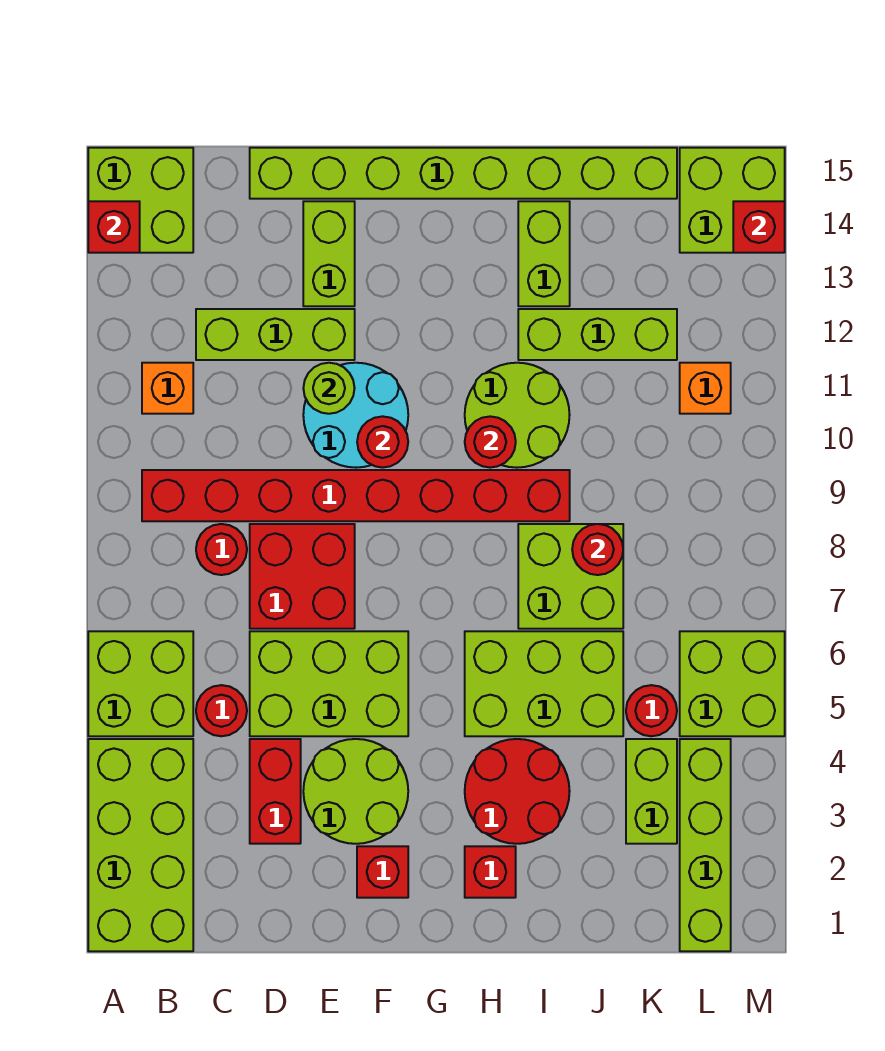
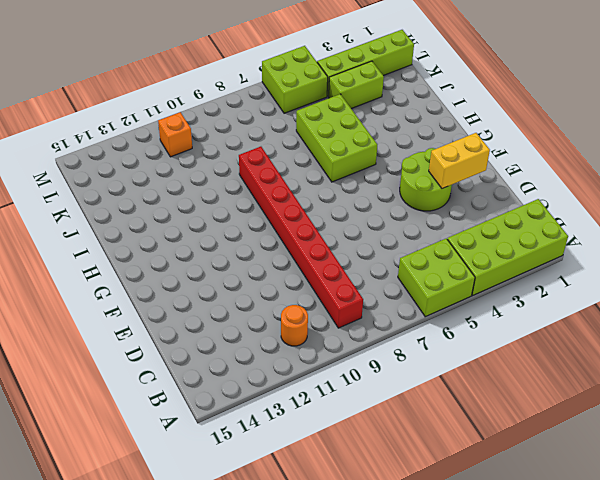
orange round brick B11 level 1 -> orange brick B11 level 1
yellow brick E2:E3 level 2 -> none
none -> lime brick A14:B15 level 1
none -> red round brick C5 level 1
none -> red round brick C8 level 1
none -> lime brick C12:E12 level 1

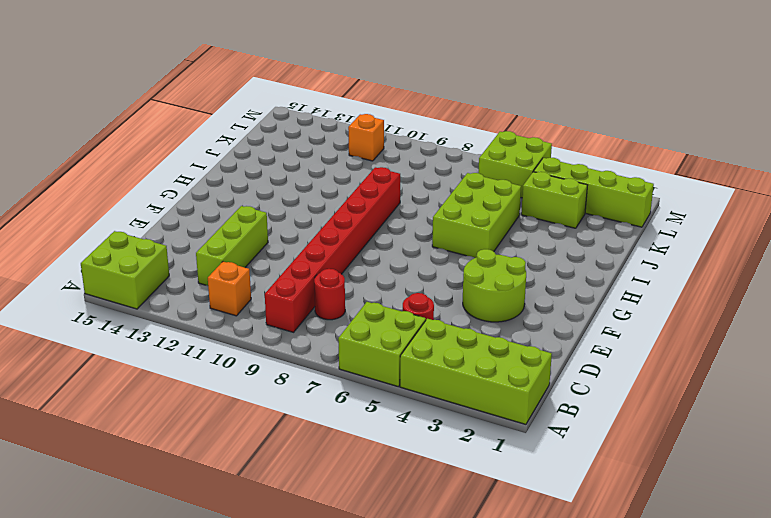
none -> red brick D3:D4 level 1
none -> lime brick D5:F6 level 1
none -> red brick D7:E8 level 1
none -> lime brick D15:K15 level 1

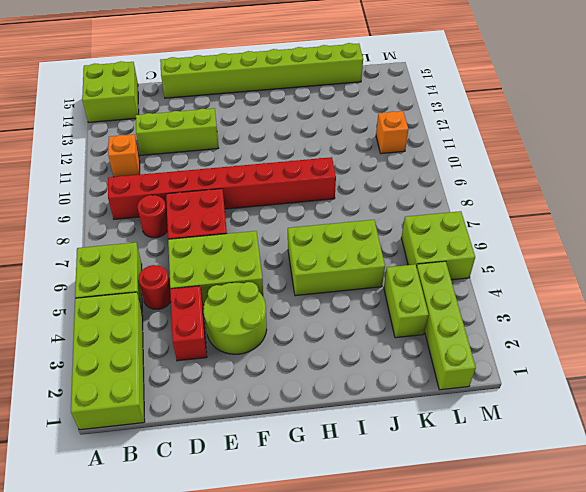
none -> cyan round brick E10:F11 level 1
none -> lime brick E13:E14 level 1
none -> red brick F2 level 1
none -> red brick H2 level 1

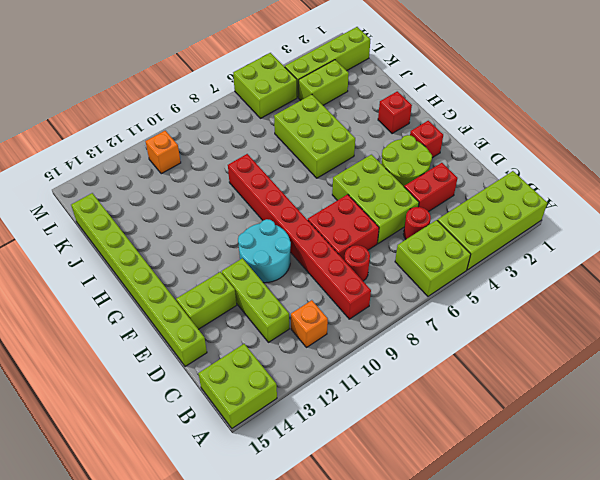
none -> red round brick H3:I4 level 1
none -> lime round brick H10:I11 level 1
none -> lime brick I7:J8 level 1
none -> lime brick I12:K12 level 1

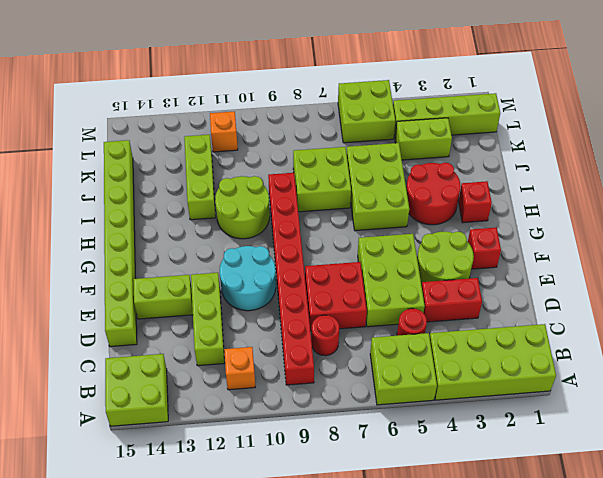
none -> lime brick I13:I14 level 1
none -> red round brick K5 level 1
none -> lime brick L14:M15 level 1
none -> red brick A14 level 2

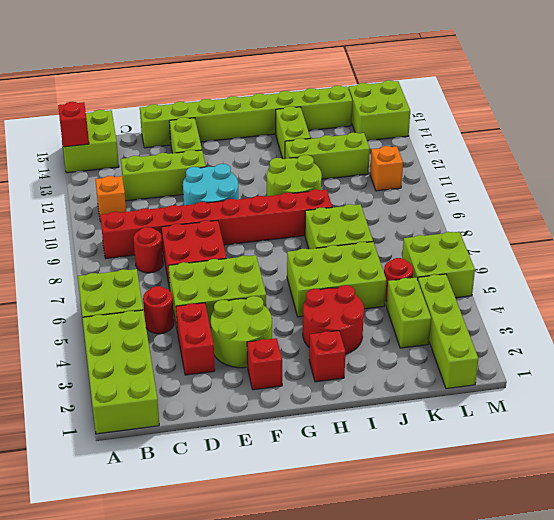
none -> lime round brick E11 level 2
none -> red round brick F10 level 2
none -> red round brick H10 level 2
none -> red round brick J8 level 2

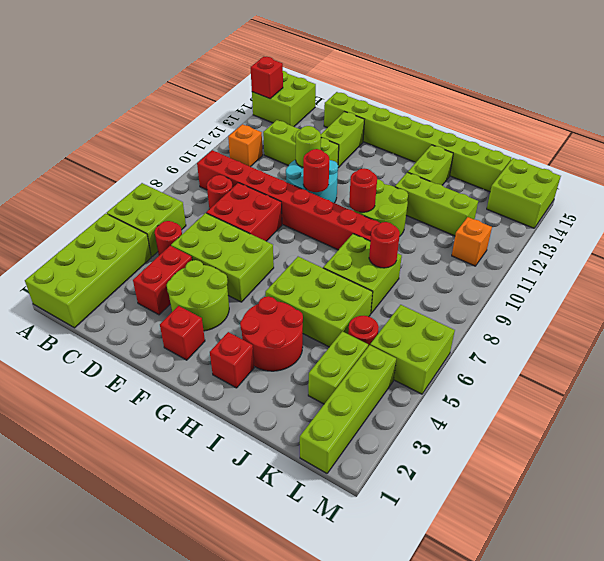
none -> red brick M14 level 2

